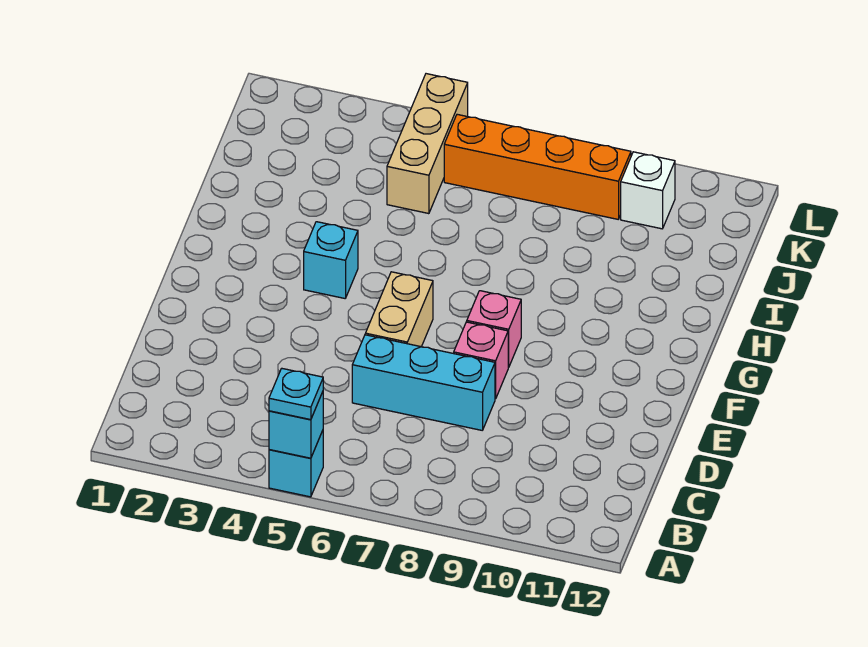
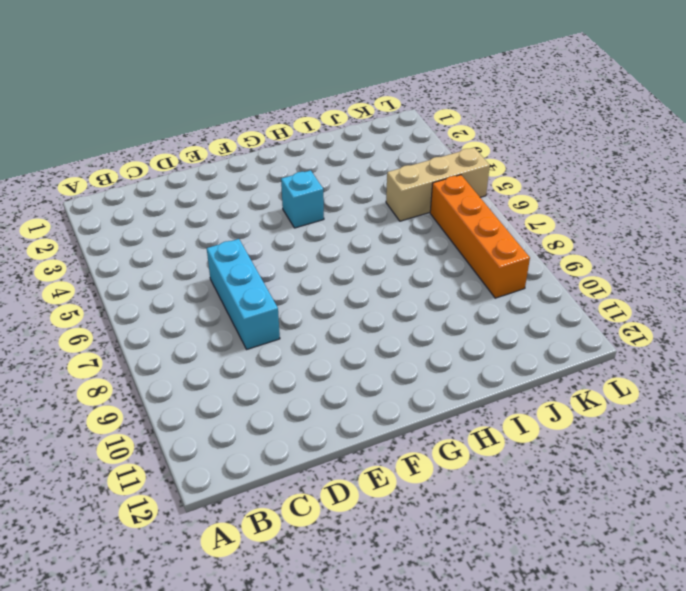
none -> cyan brick A5 level 1
none -> tan brick E6:F6 level 1

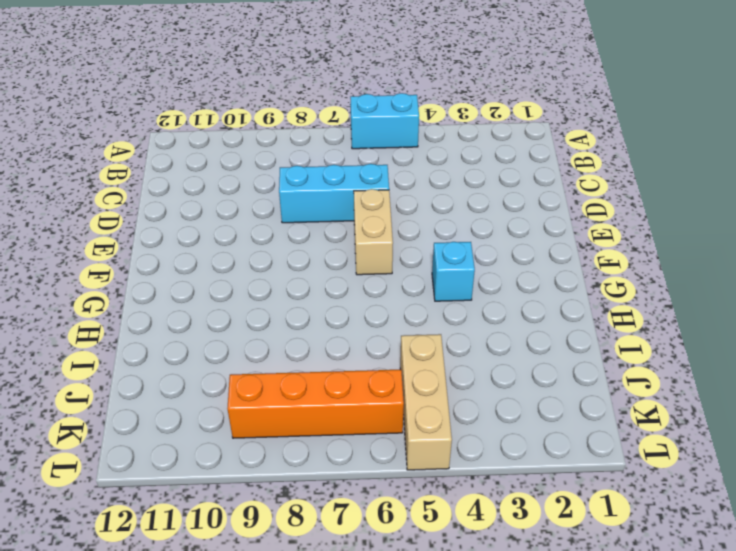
cyan brick A5:A6 level 1 -> cyan brick A5 level 1
none -> pink brick E8 level 1
none -> pink brick F8 level 1

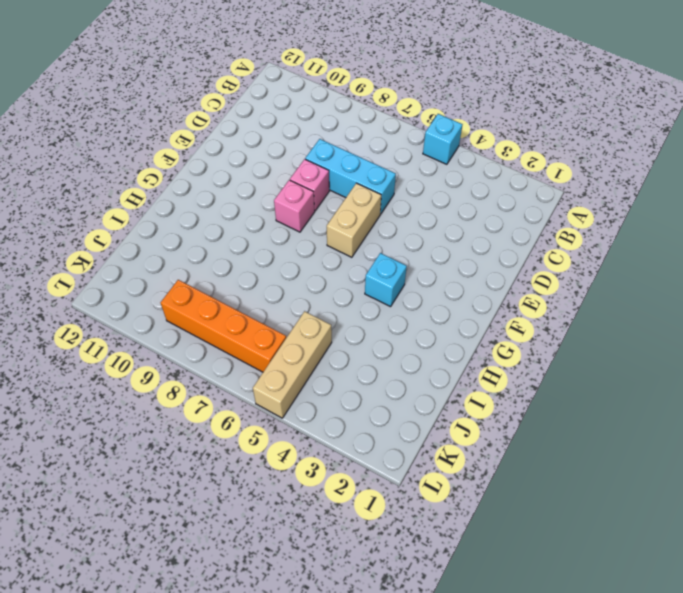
none -> white brick K10 level 1
none -> cyan brick A5 level 2

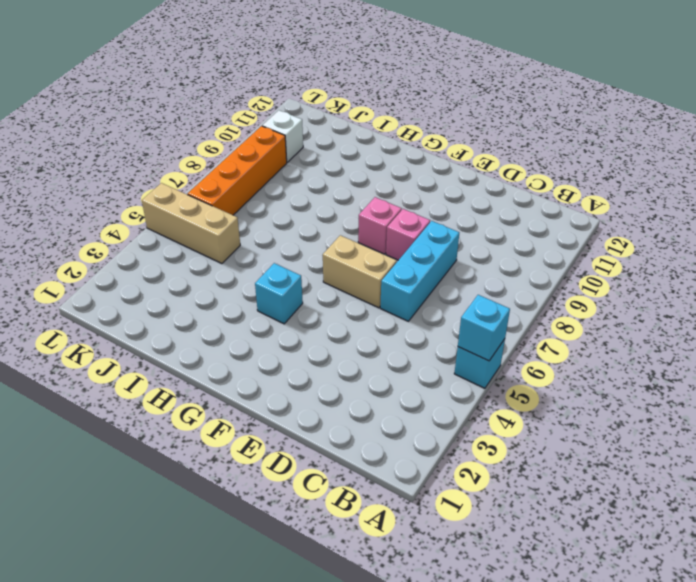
none -> cyan plate A5 level 3

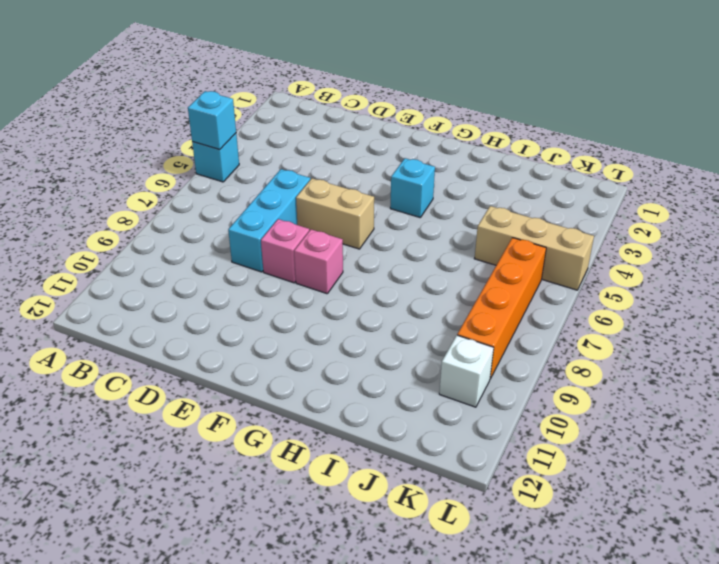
none -> cyan plate A5 level 3

